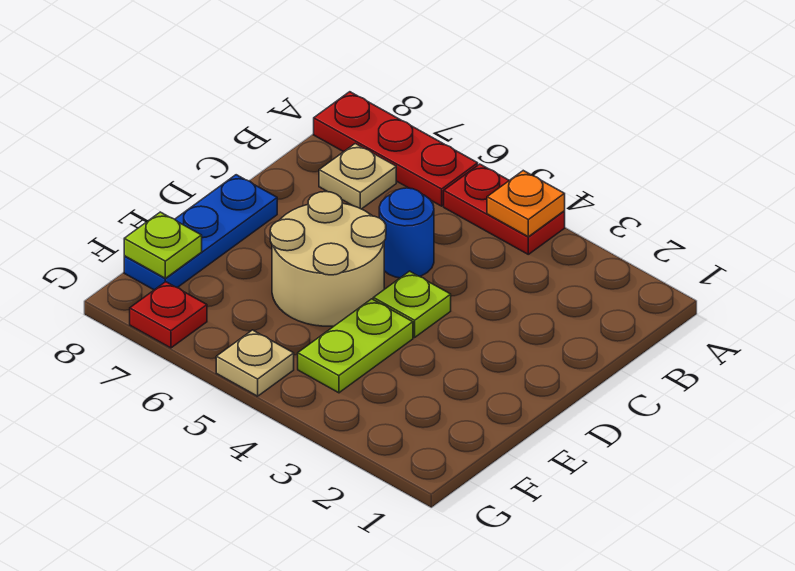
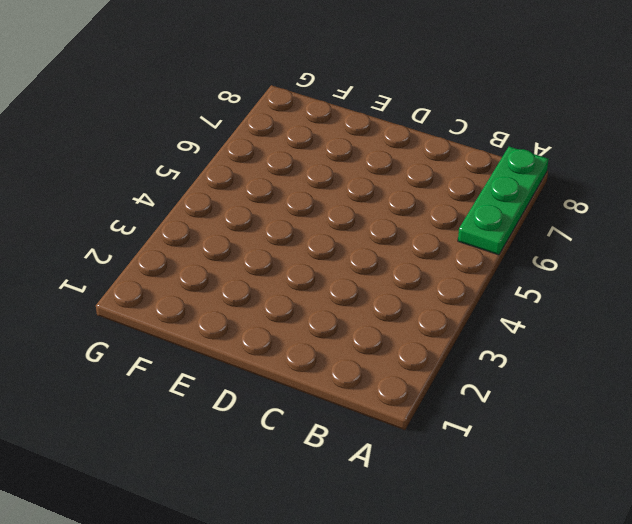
green plate A6:A8 level 1 -> red plate A6:A8 level 1
none -> red plate A4:A5 level 1
none -> tan plate B7 level 1
none -> blue round brick C5 level 1

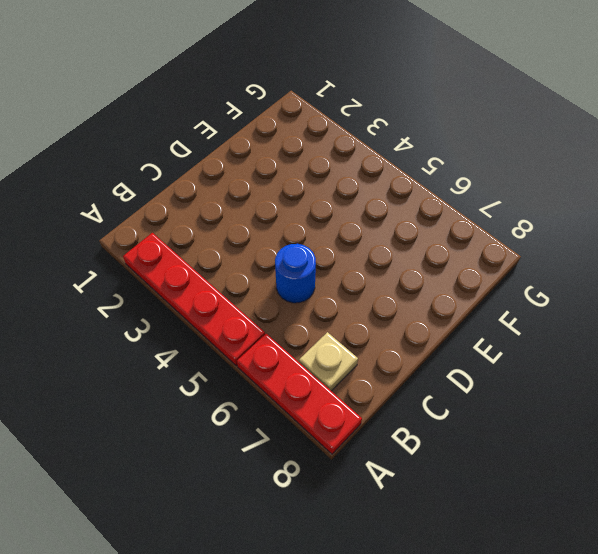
red plate A2:A5 level 1 -> red plate A4:A5 level 1
none -> lime plate D4 level 1
none -> tan round brick D5:E6 level 1
none -> blue plate D8:F8 level 1

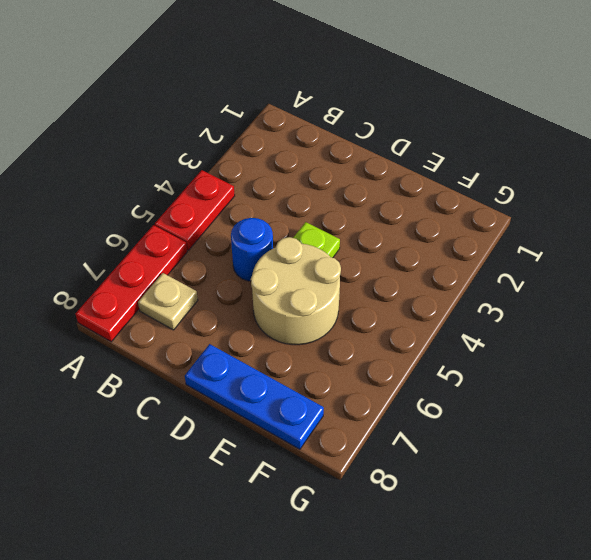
none -> lime plate E4:F4 level 1
none -> tan plate G5 level 1
none -> red plate G7 level 1

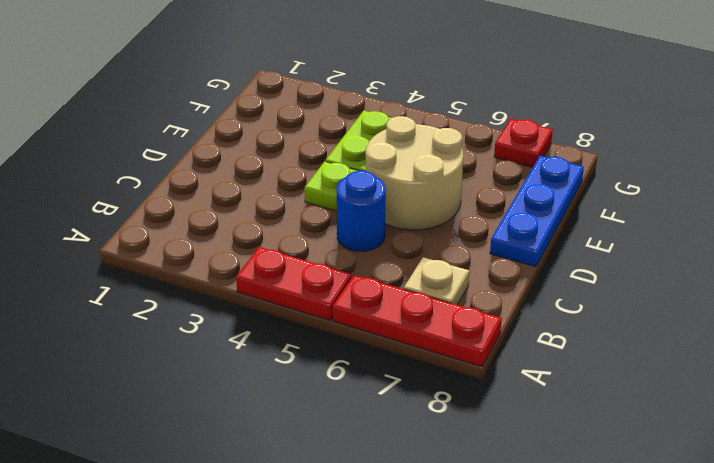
none -> tan plate G5 level 1
none -> orange plate A4 level 2
none -> lime plate F8 level 2

